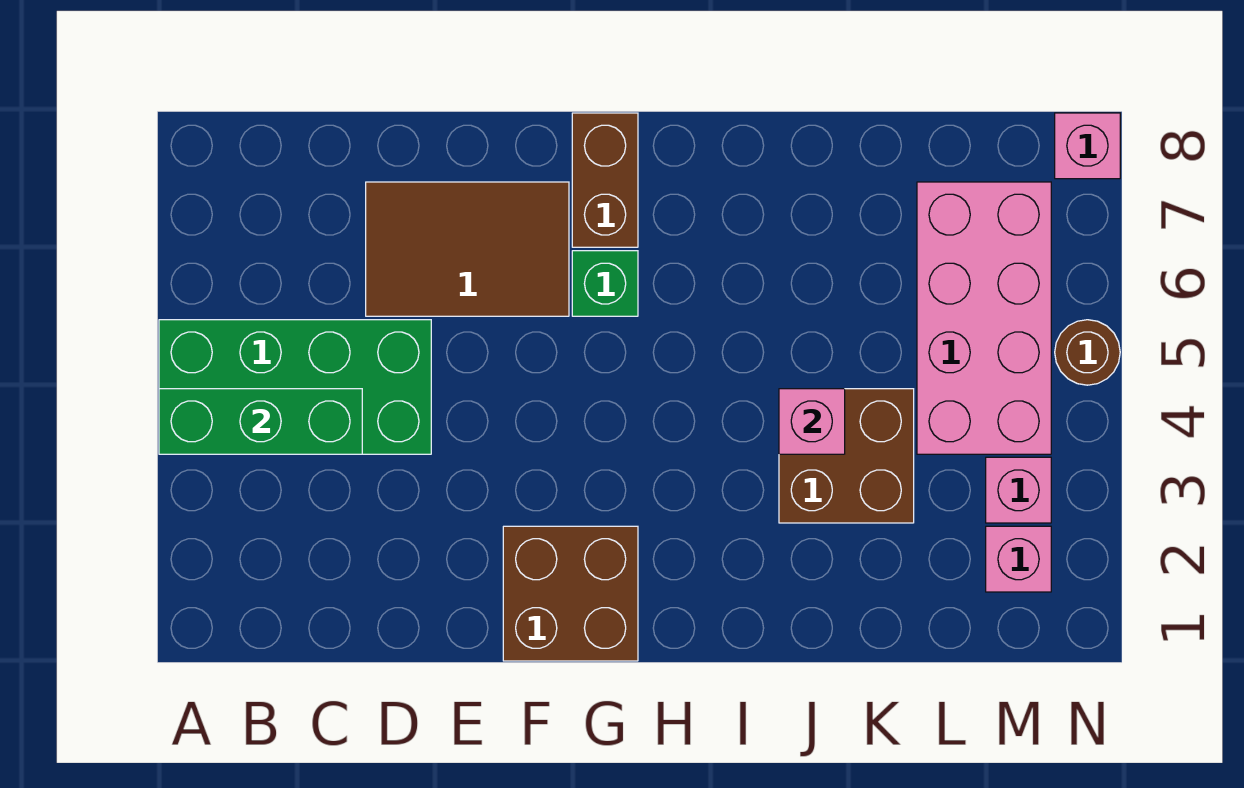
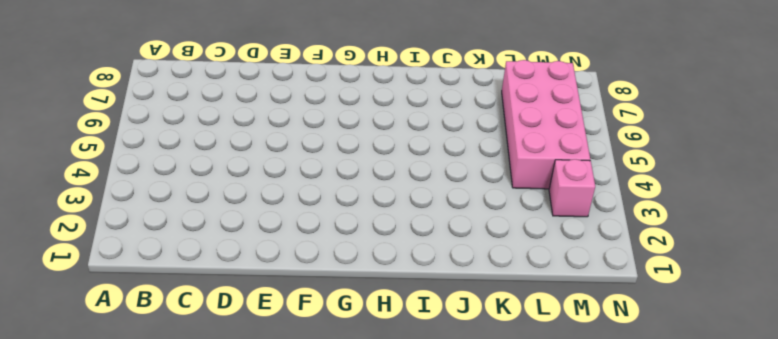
none -> green brick A4:D5 level 1
none -> brown tile D6:F7 level 1
none -> brown brick F1:G2 level 1

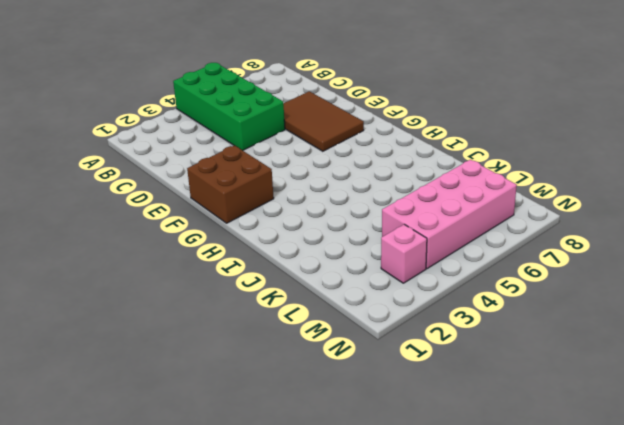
none -> green brick G6 level 1
none -> brown brick G7:G8 level 1
none -> brown brick J3:K4 level 1

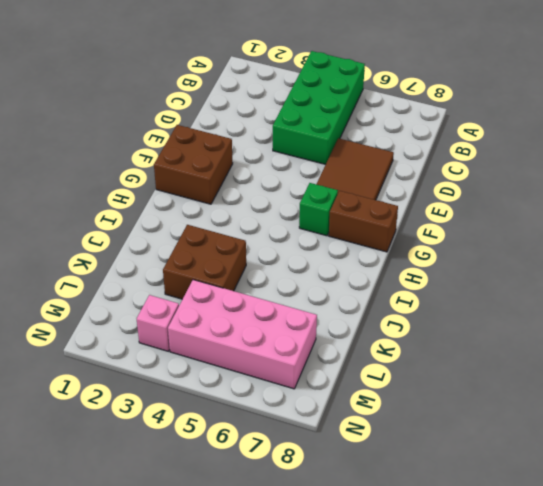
none -> pink brick M2 level 1
none -> brown round brick N5 level 1
none -> pink brick N8 level 1

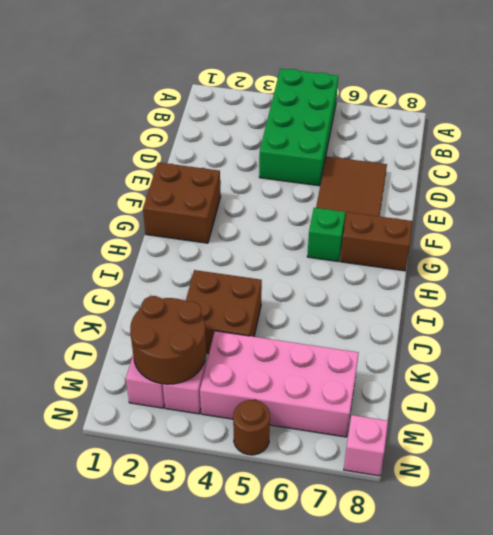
brown round brick L2:M3 level 2 -> none
none -> green brick A4:C4 level 2
none -> pink brick J4 level 2

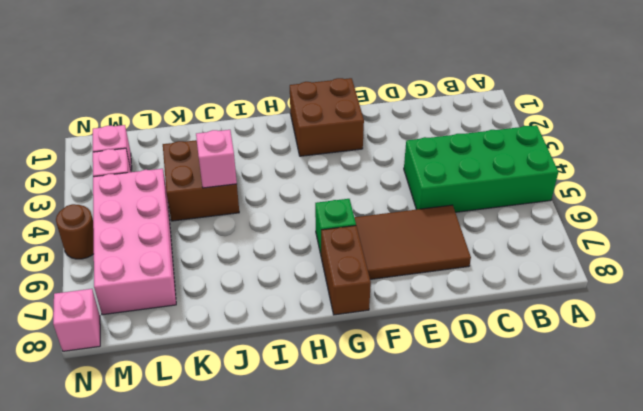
none -> green brick A4:C4 level 2

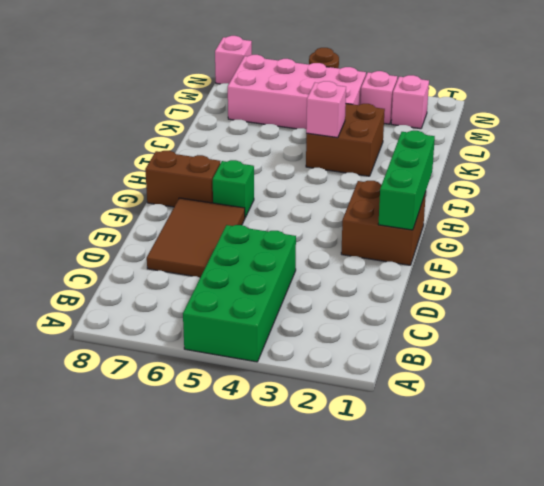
green brick F1:H1 level 2 -> green brick A4:C4 level 2

